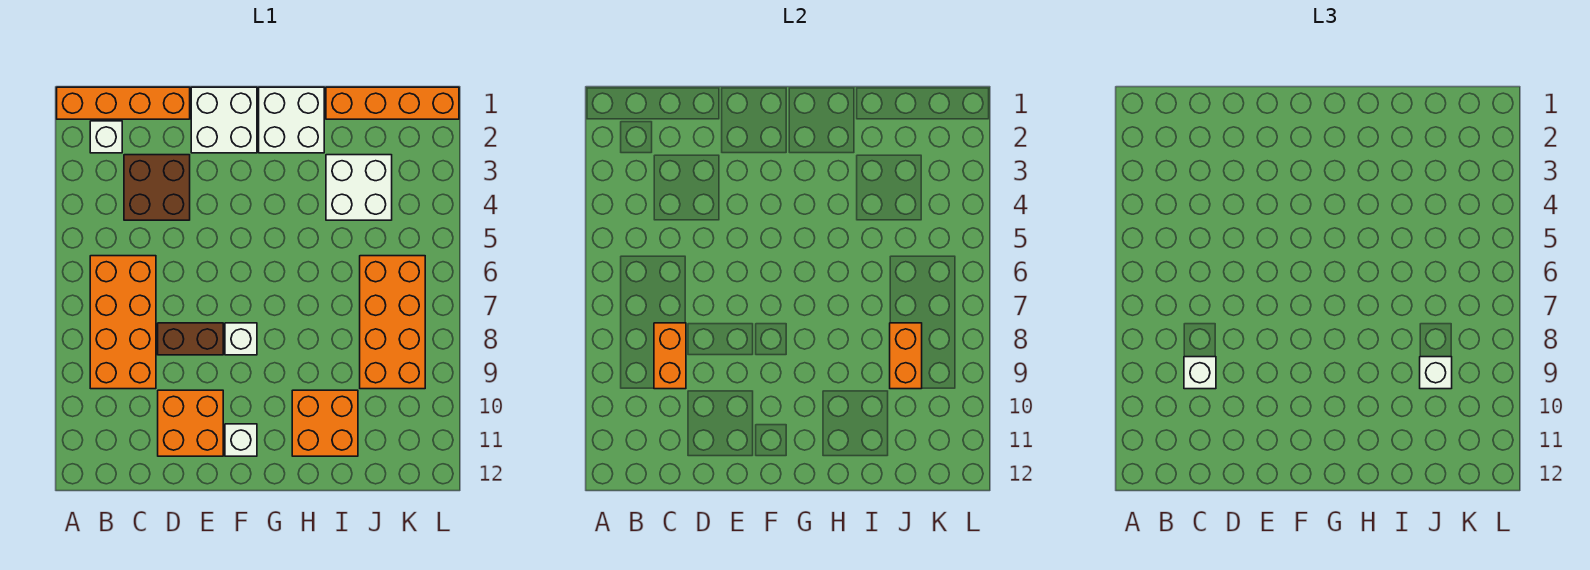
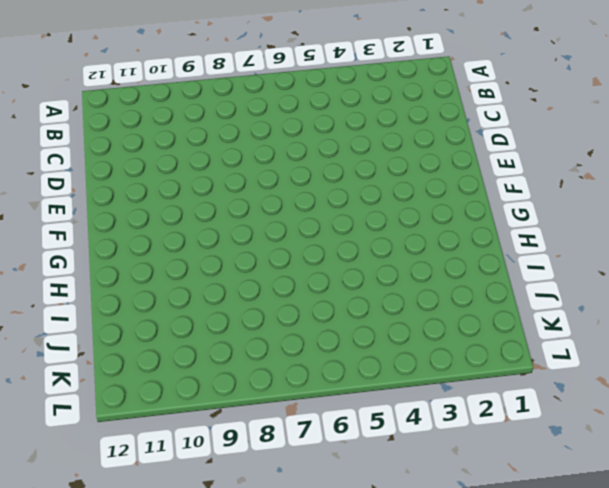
none -> orange brick A1:D1 level 1
none -> white brick B2 level 1
none -> orange brick B6:C9 level 1

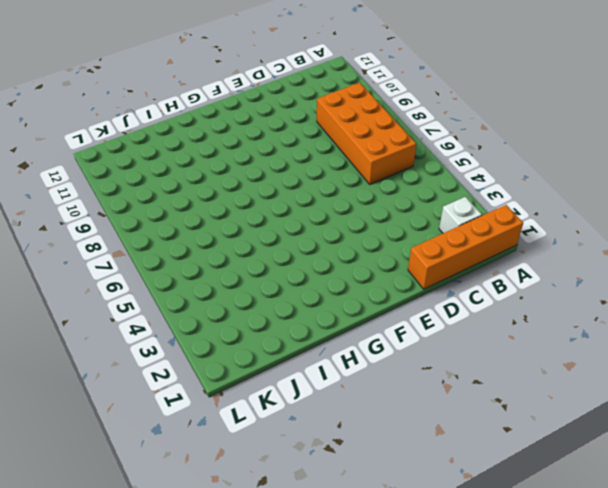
none -> brown brick C3:D4 level 1
none -> brown brick D8:E8 level 1
none -> orange brick D10:E11 level 1

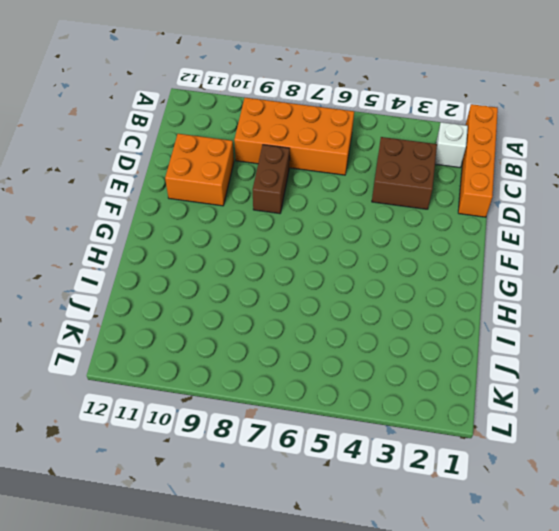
none -> white brick E1:F2 level 1
none -> white brick F8 level 1
none -> white brick F11 level 1

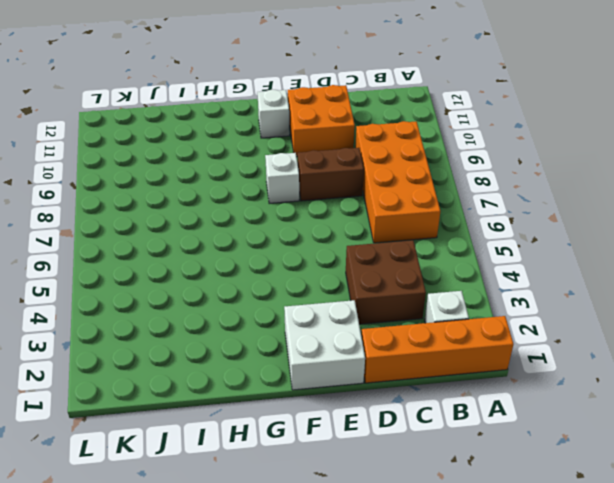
none -> white brick G1:H2 level 1
none -> orange brick H10:I11 level 1
none -> orange brick I1:L1 level 1

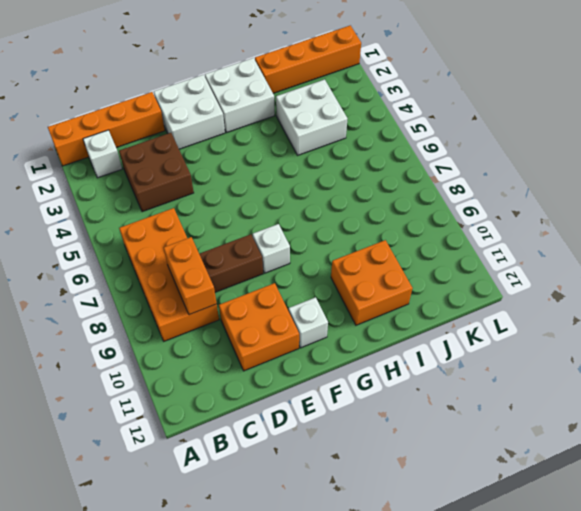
none -> orange brick J6:K9 level 1
none -> orange brick J8:J9 level 2
none -> white brick C9 level 3

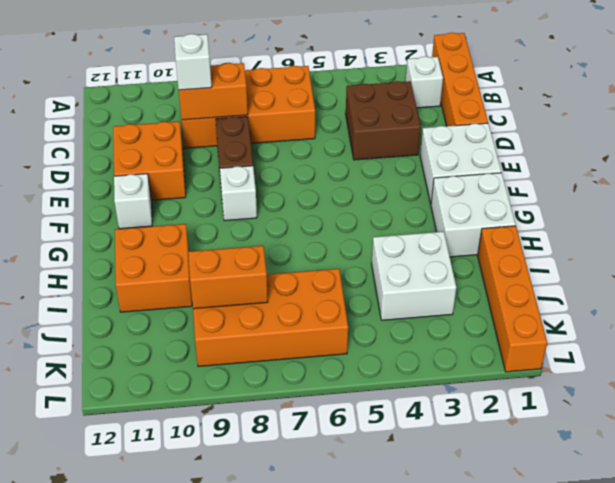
none -> white brick J9 level 3

